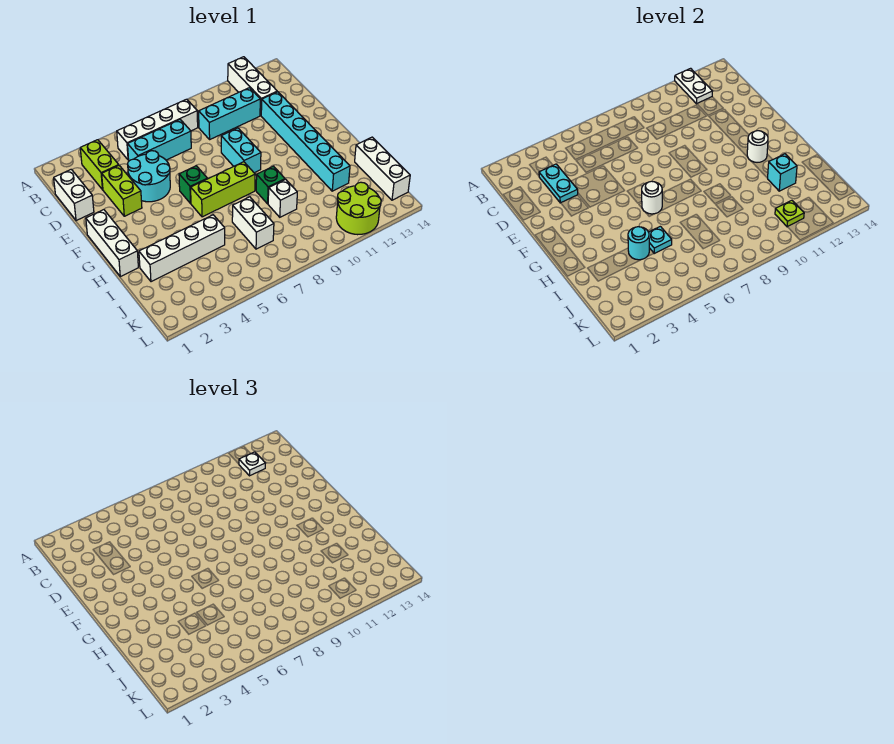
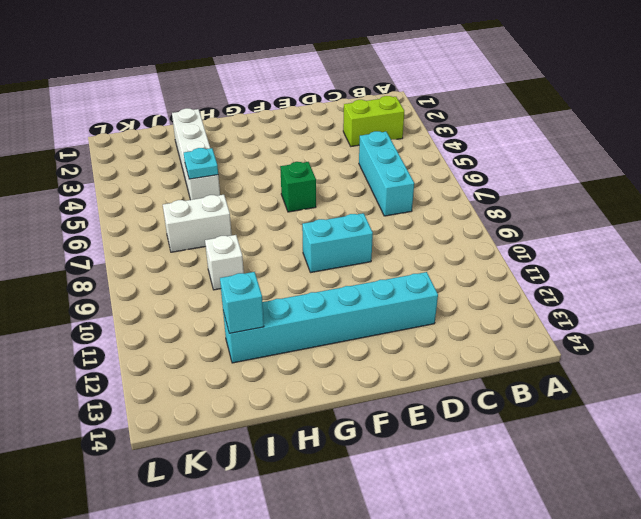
none -> white brick A12:C12 level 1
none -> white brick B5:B8 level 1
none -> white brick C1:D1 level 1

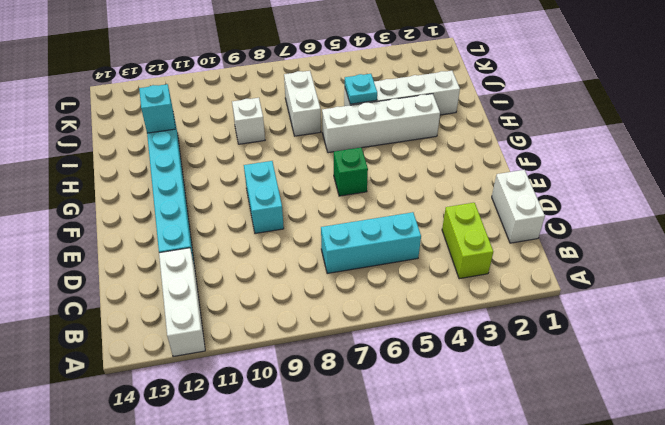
white brick H3:H6 level 1 -> white brick B5:B8 level 1
none -> cyan brick C9:C11 level 1
none -> lime brick D3:E3 level 1
none -> cyan round brick D4:E5 level 1

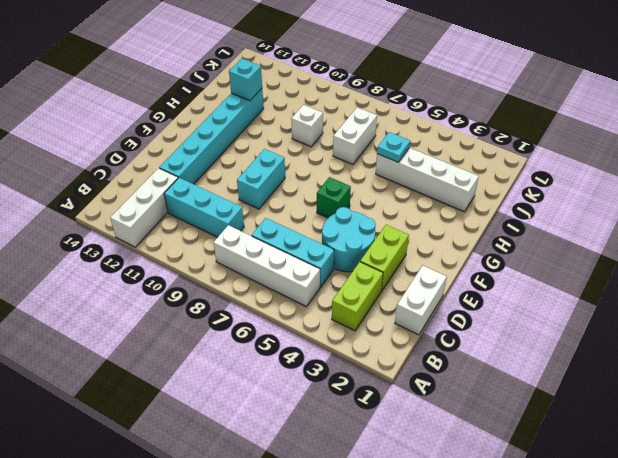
none -> white brick F1:H1 level 1
none -> lime brick G6:G8 level 1
none -> green brick H9 level 1

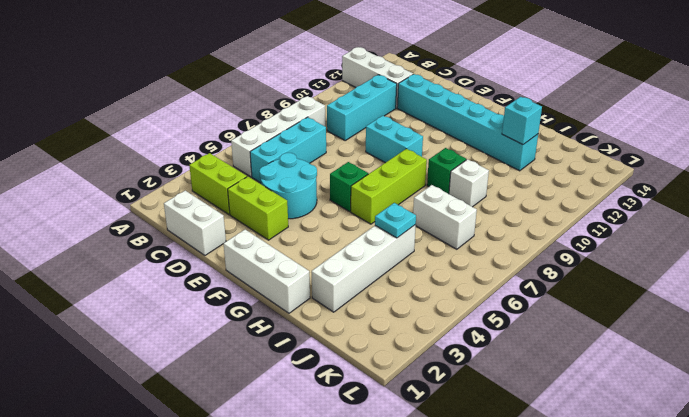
none -> white brick I14:K14 level 1
none -> lime round brick K11:L12 level 1
none -> white plate A12:B12 level 2

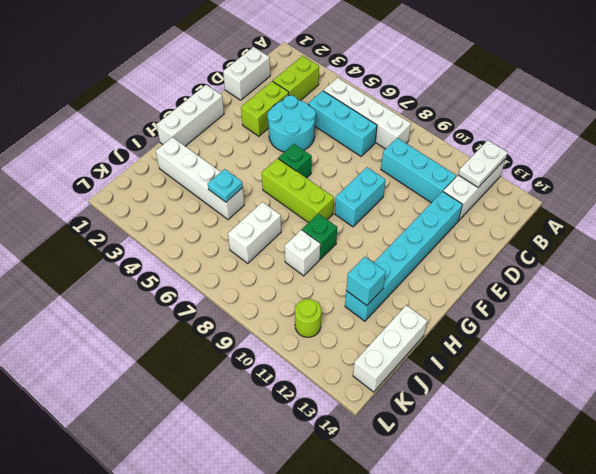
lime round brick K11 level 1 -> lime round brick K11:L12 level 1
none -> cyan plate C3:D3 level 2
none -> white round brick G6 level 2
none -> white round brick G12 level 2

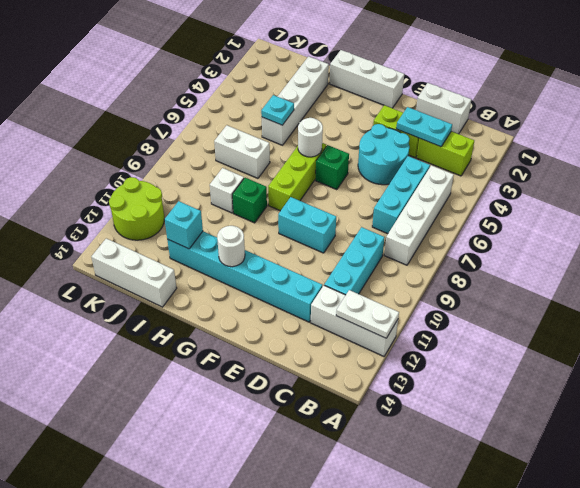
none -> cyan round brick I4 level 2
none -> lime plate K11 level 2
none -> white plate B12 level 3

